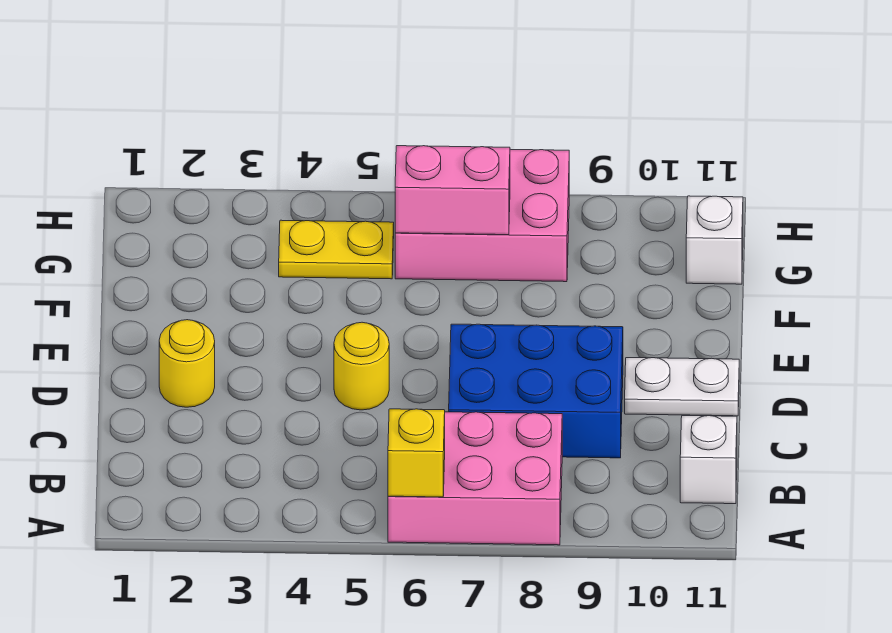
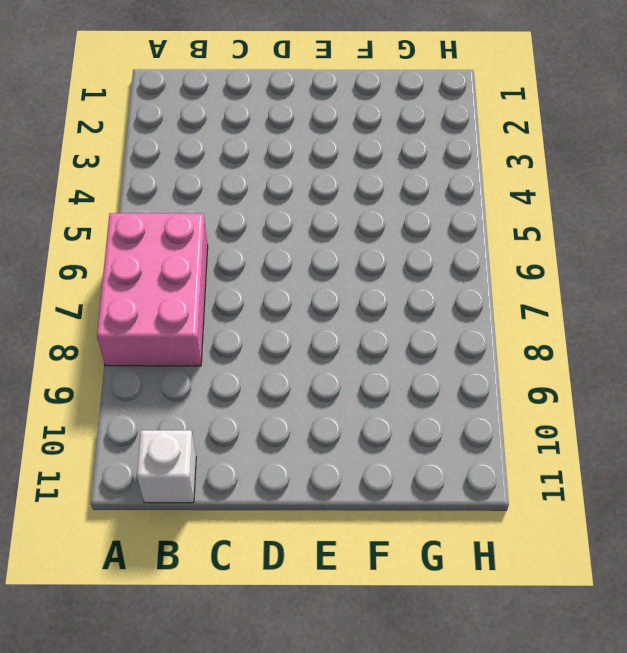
none -> blue brick C7:D9 level 1
none -> yellow round brick D2 level 1

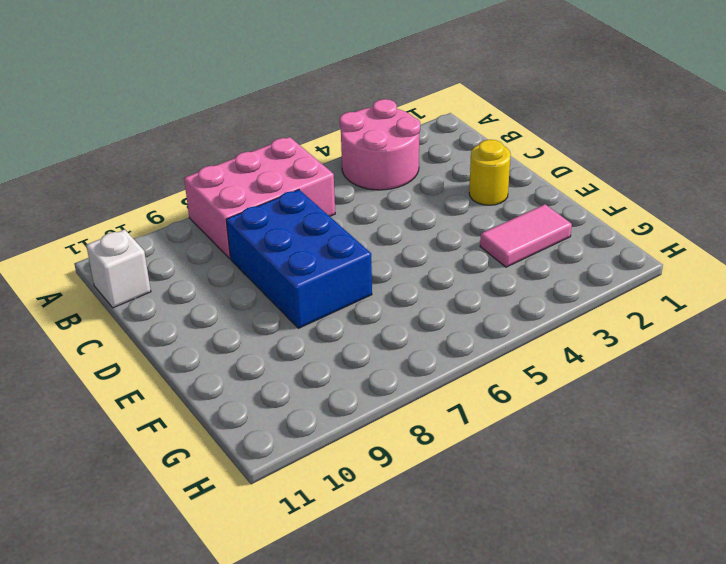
pink round brick A3:B4 level 1 -> none
blue brick C7:E8 level 1 -> blue brick C7:D9 level 1
pink tile F2:F3 level 1 -> none
none -> yellow round brick D5 level 1
none -> white plate D10:D11 level 1

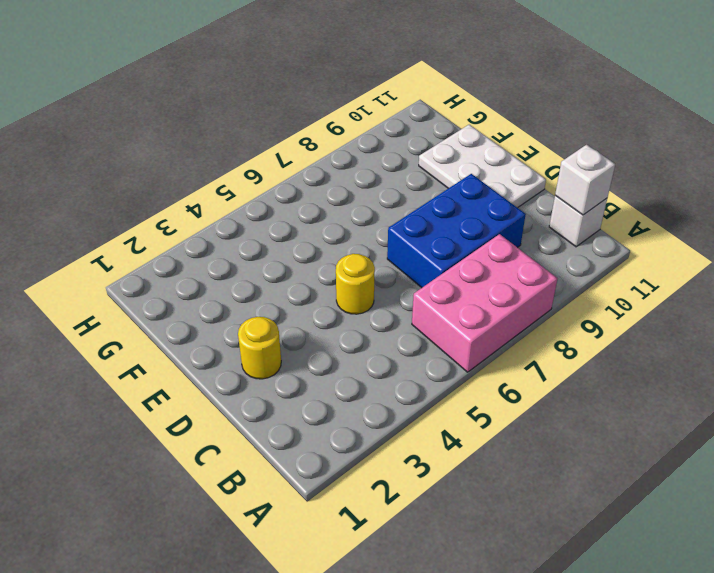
white brick B11 level 2 -> white brick G11 level 1
white plate D10:F11 level 1 -> white plate D10:D11 level 1
none -> yellow plate G4:G5 level 1
none -> pink brick G6:H8 level 1

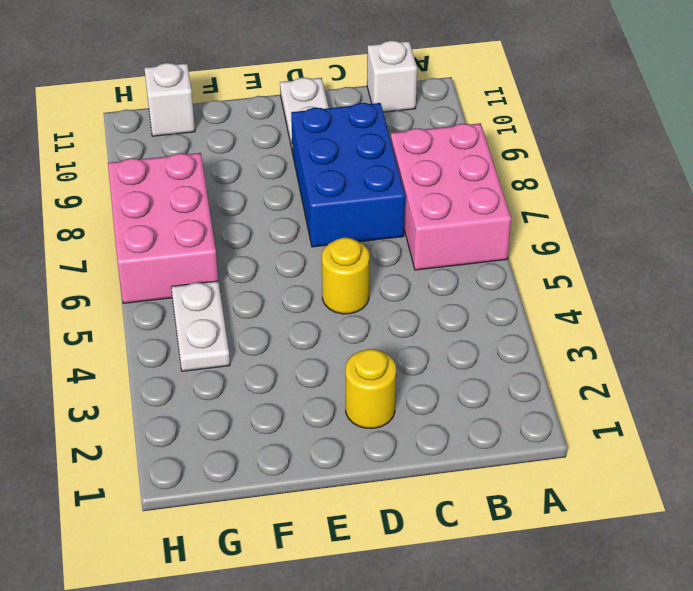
white plate G4:G5 level 1 -> yellow plate G4:G5 level 1
none -> yellow brick A6 level 2
none -> pink brick G6:G7 level 2

